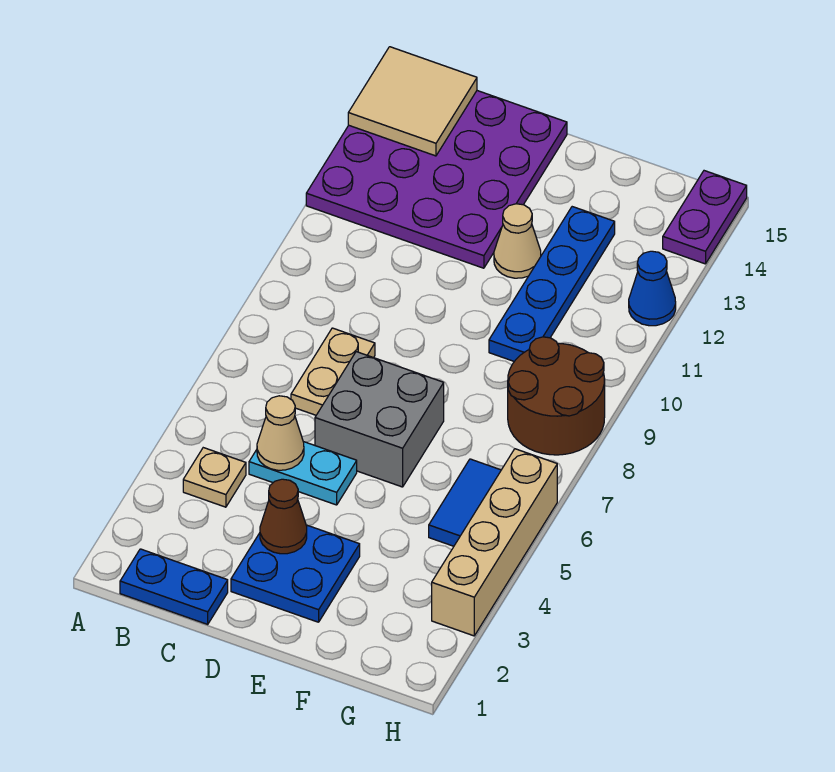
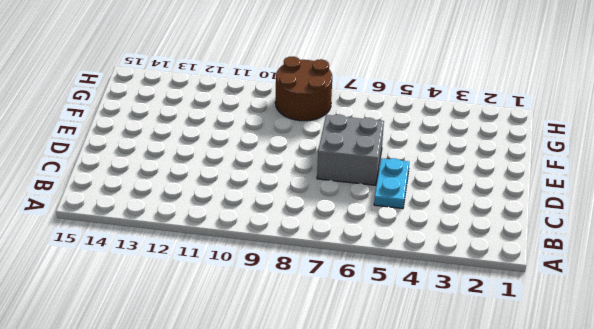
none -> purple plate A12:D15 level 1
none -> blue plate B1:C1 level 1
none -> tan plate B4 level 1

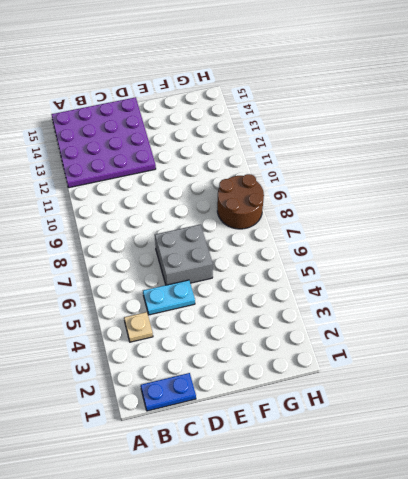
none -> tan plate C7:C8 level 1
none -> blue plate D2:E3 level 1
none -> tan cone E12 level 1

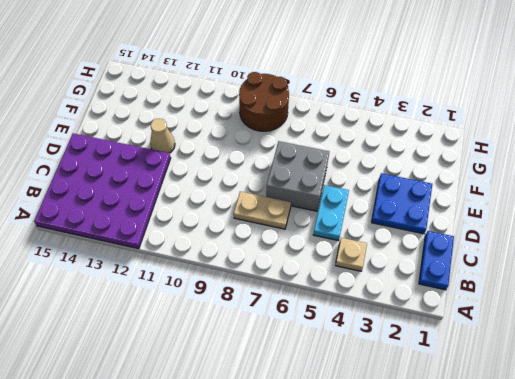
none -> blue plate F10:F13 level 1
none -> blue tile G5:G6 level 1
none -> tan brick H3:H6 level 1

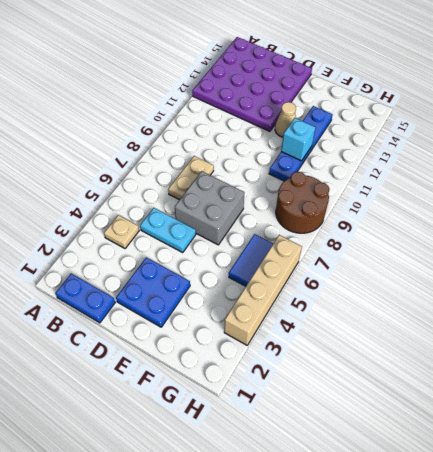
cyan brick F11 level 2 -> none
none -> blue cone H12 level 1
none -> purple plate H14:H15 level 1
none -> tan tile A14:B15 level 2

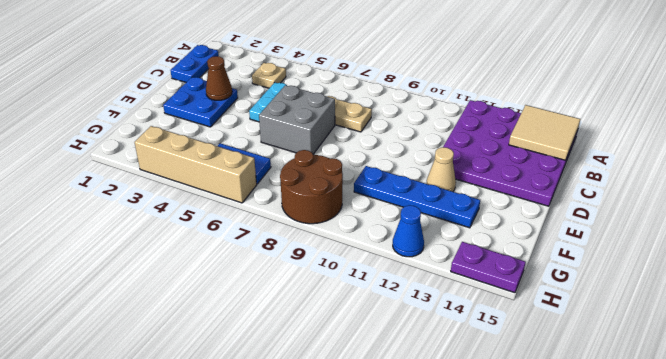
none -> tan cone C5 level 2

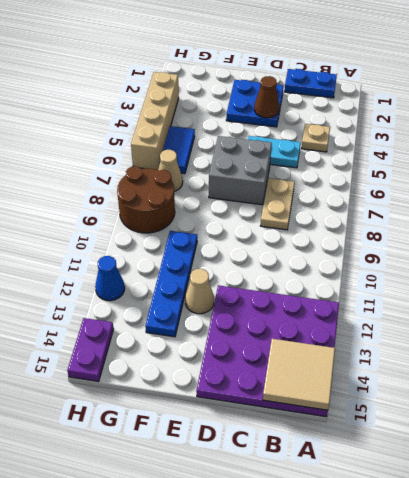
tan cone G7 level 1 -> tan cone C5 level 2

